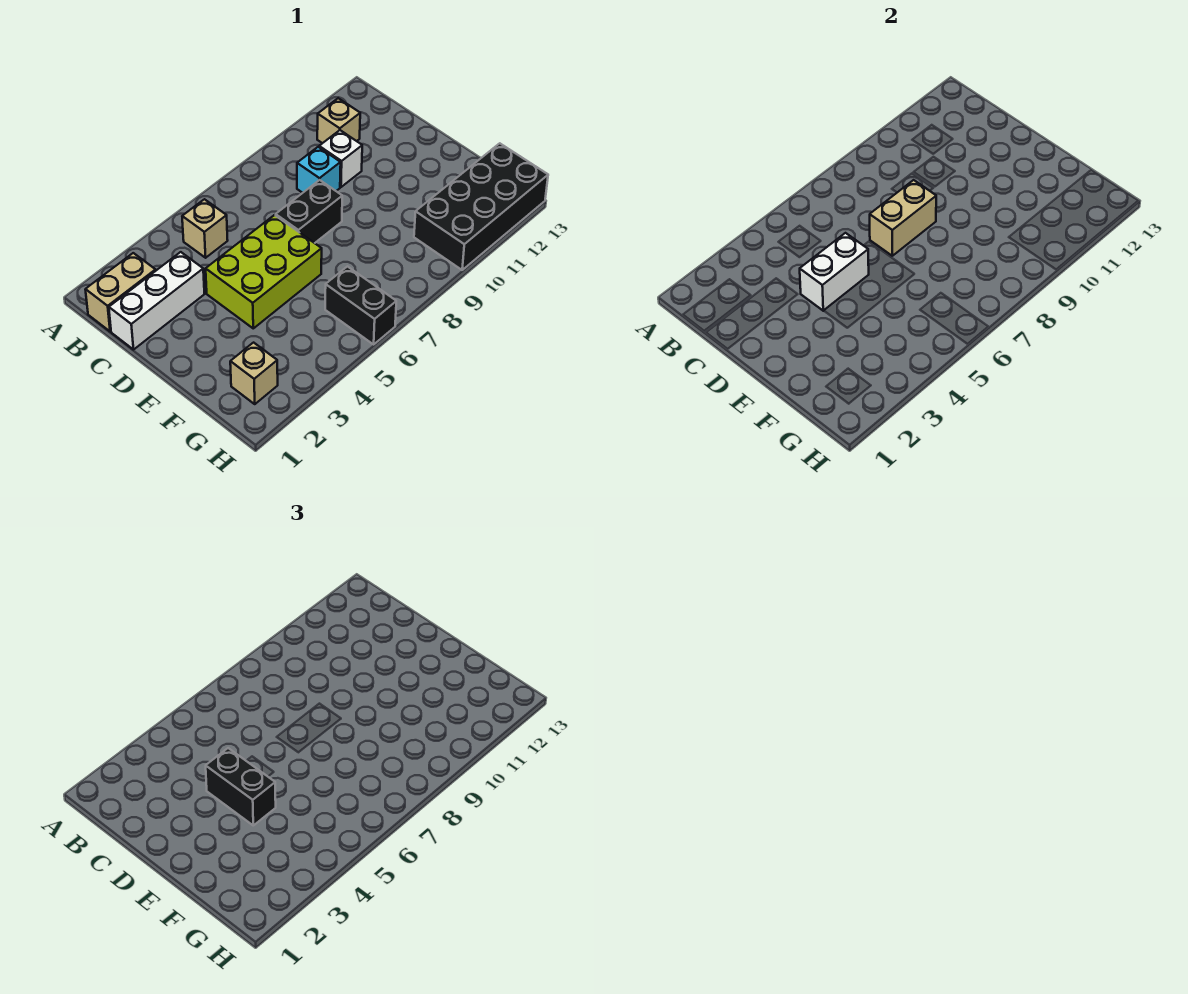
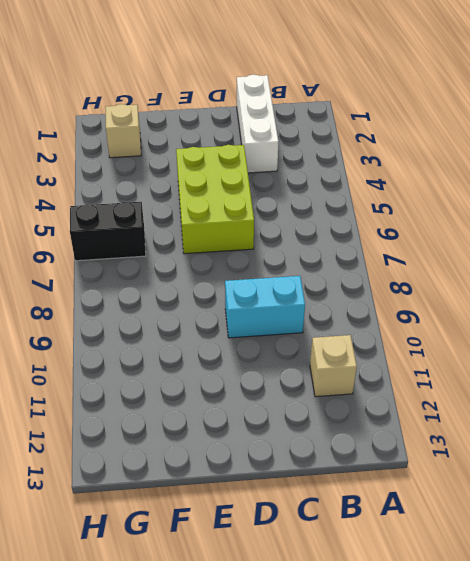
cyan brick C9:D9 level 1 -> cyan brick C9 level 1
none -> tan brick B1:B2 level 1
none -> tan brick B5 level 1
none -> white brick C10 level 1

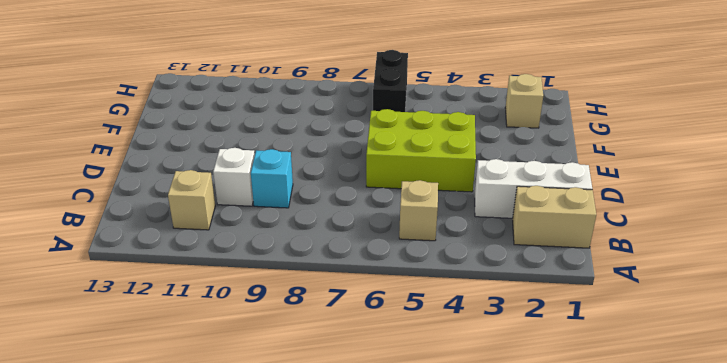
none -> black brick D7:D8 level 1
none -> black brick G10:H13 level 1
none -> white brick D4:D5 level 2

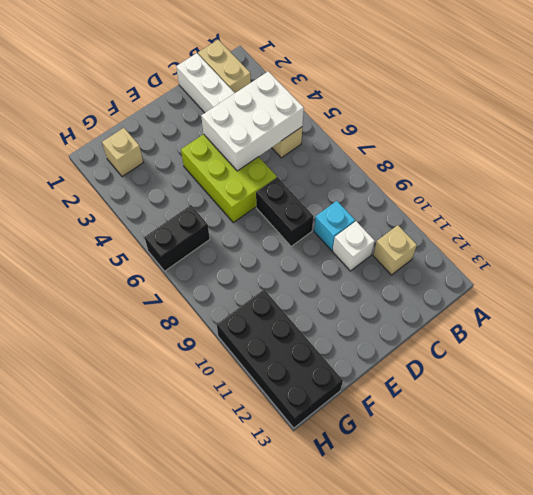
white brick B4:D5 level 2 -> white brick D4:D5 level 2
none -> tan brick D7:D8 level 2
none -> black brick D4:E4 level 3

